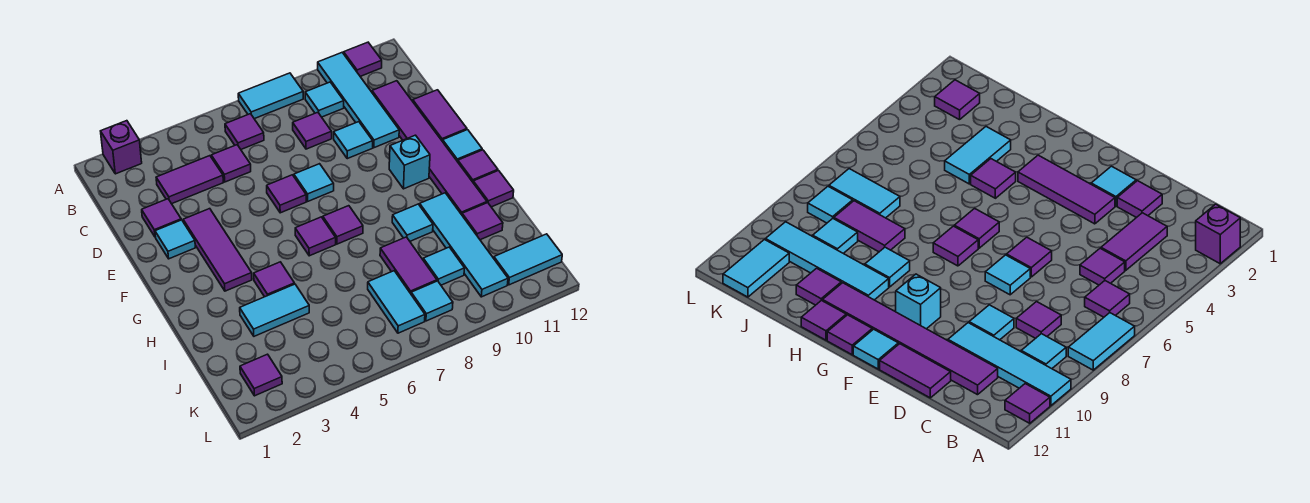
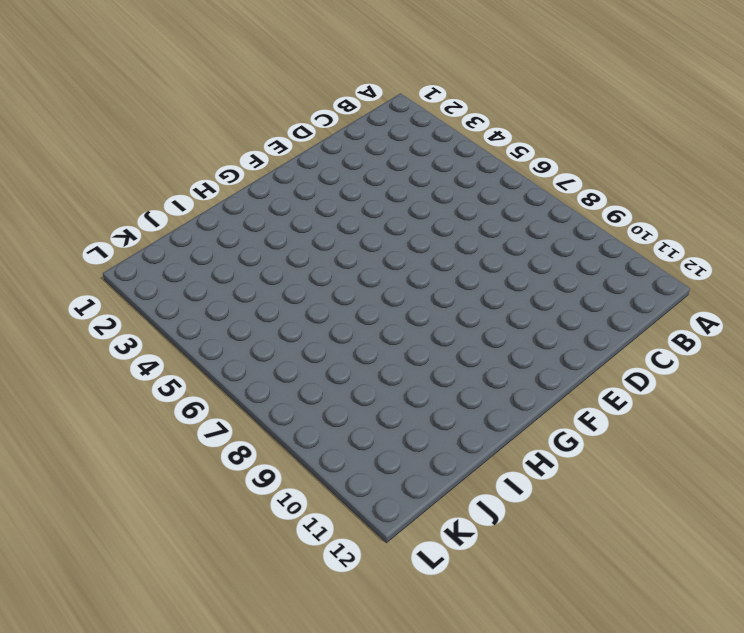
none -> purple brick A2 level 1
none -> cyan tile A7:A8 level 1
none -> cyan tile A10:D10 level 1
none -> purple tile A11 level 1

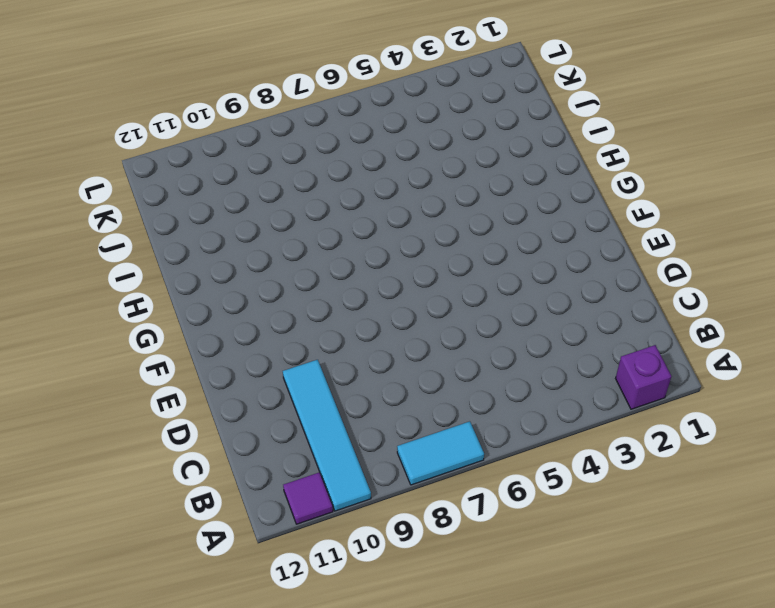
none -> purple tile B6 level 1
none -> cyan tile B9 level 1
none -> purple tile C3:C4 level 1
none -> purple tile C5 level 1

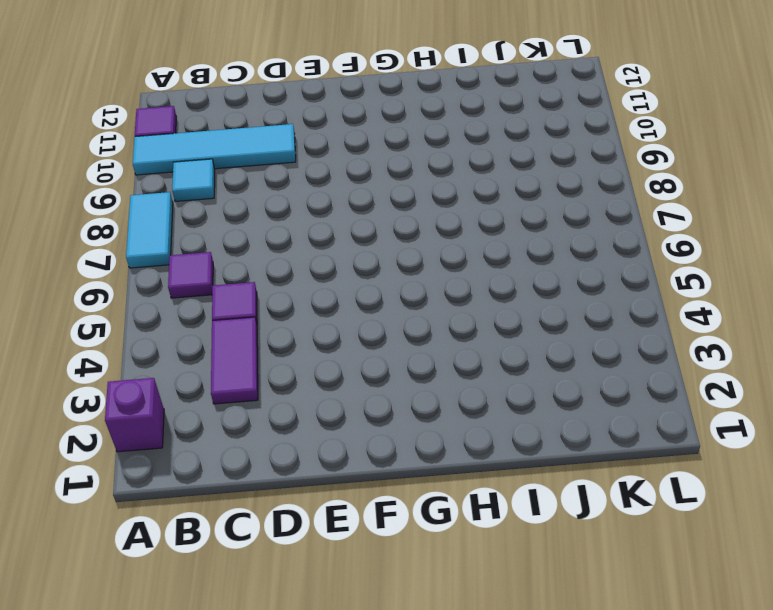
none -> purple tile C8 level 1
none -> purple tile C11:H11 level 1
none -> purple tile D2 level 1
none -> cyan tile D9 level 1

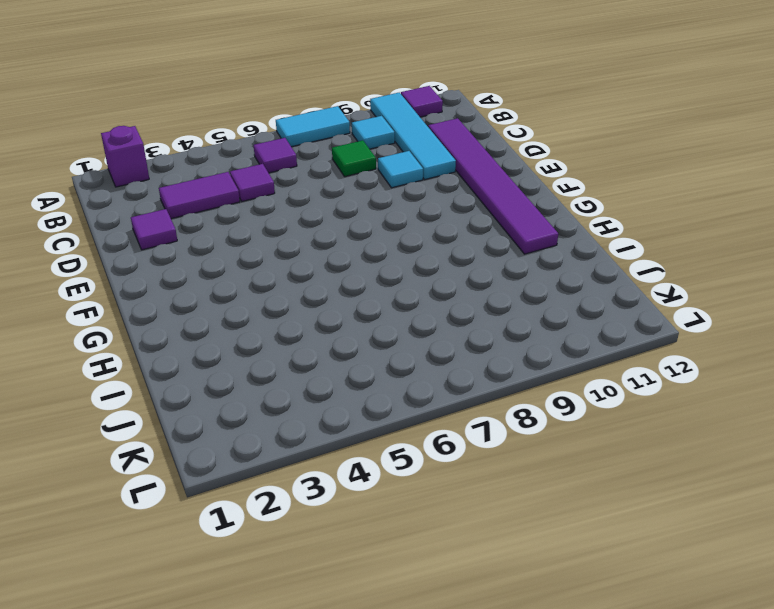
green tile C8 level 1 -> purple tile C8 level 1
none -> purple tile D12:E12 level 1
none -> cyan tile E2 level 1
none -> purple tile E3:G3 level 1
none -> purple tile E6 level 1

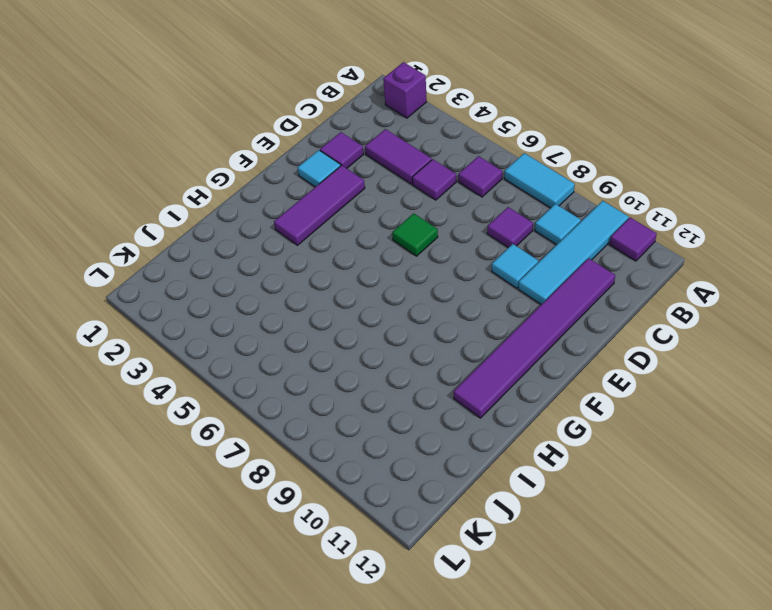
green tile E6 level 1 -> purple tile E6 level 1
none -> purple tile D12:E12 level 1
none -> cyan tile E7 level 1
none -> cyan brick F10 level 1
none -> cyan tile F12 level 1

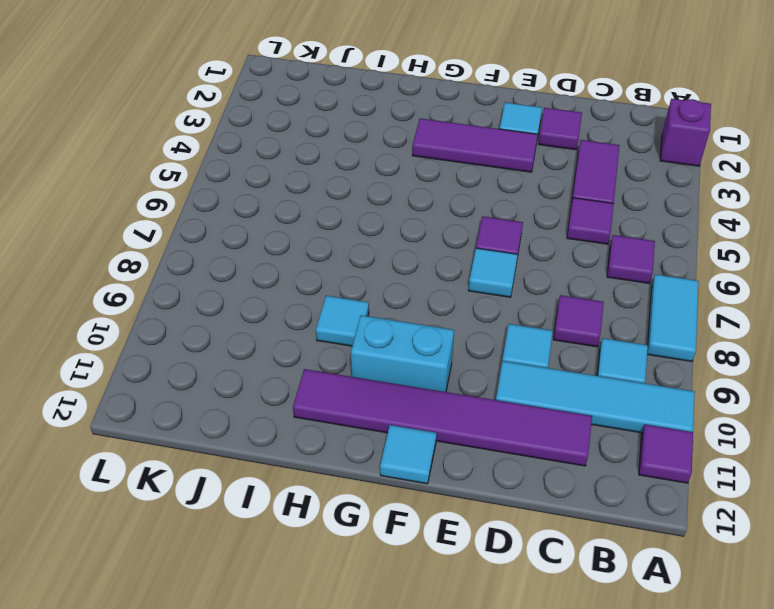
cyan brick F10:G10 level 1 -> cyan brick F10 level 1
none -> purple tile D12:E12 level 1
none -> purple tile G6 level 1
none -> purple tile G7 level 1
none -> purple tile G12 level 1

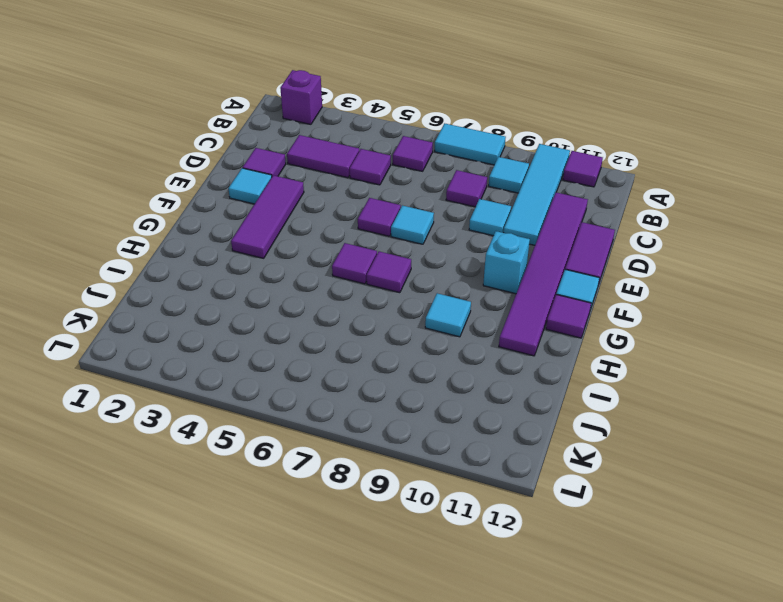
none -> purple tile H4 level 1
none -> cyan tile H10:K10 level 1
none -> purple tile H12 level 1
none -> cyan tile I3:I4 level 1

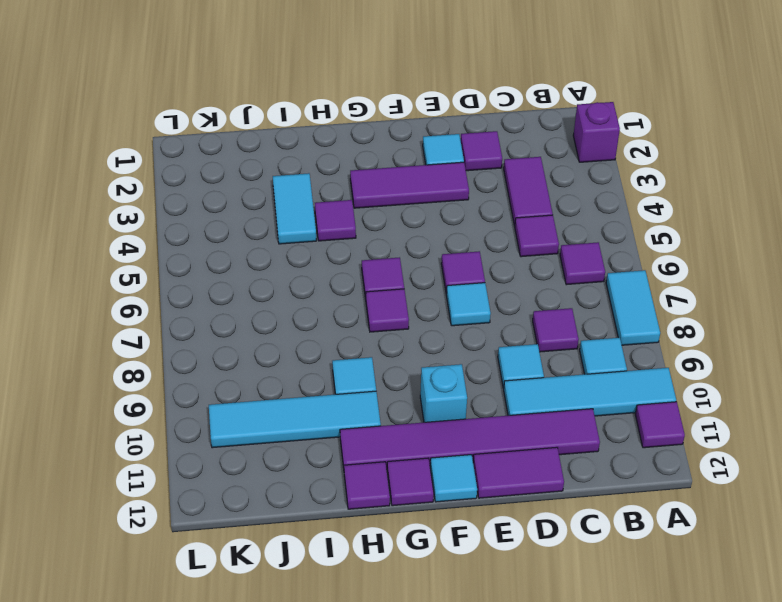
none -> purple tile I8:J8 level 1
none -> purple tile I11 level 1
none -> cyan tile J7:K7 level 1
none -> cyan tile J9 level 1

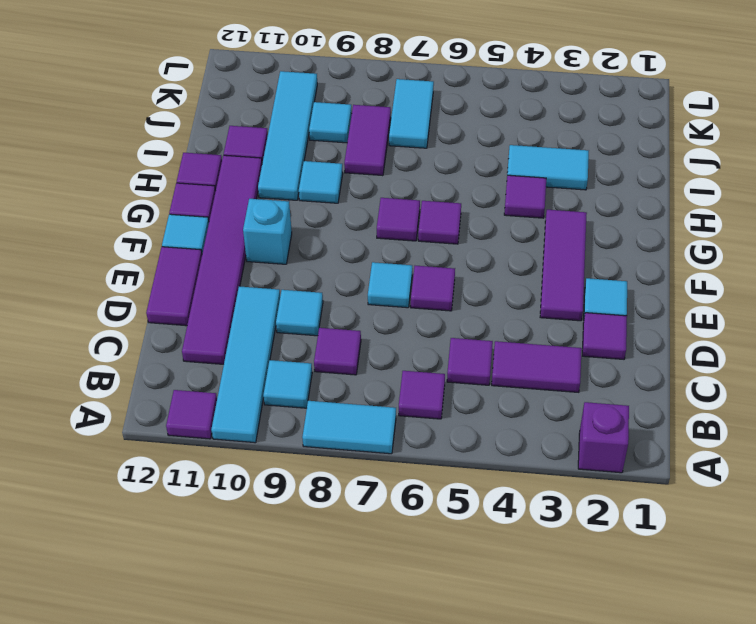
none -> purple tile K2 level 1
none -> cyan tile K8 level 1
none -> cyan tile K11:K12 level 1

